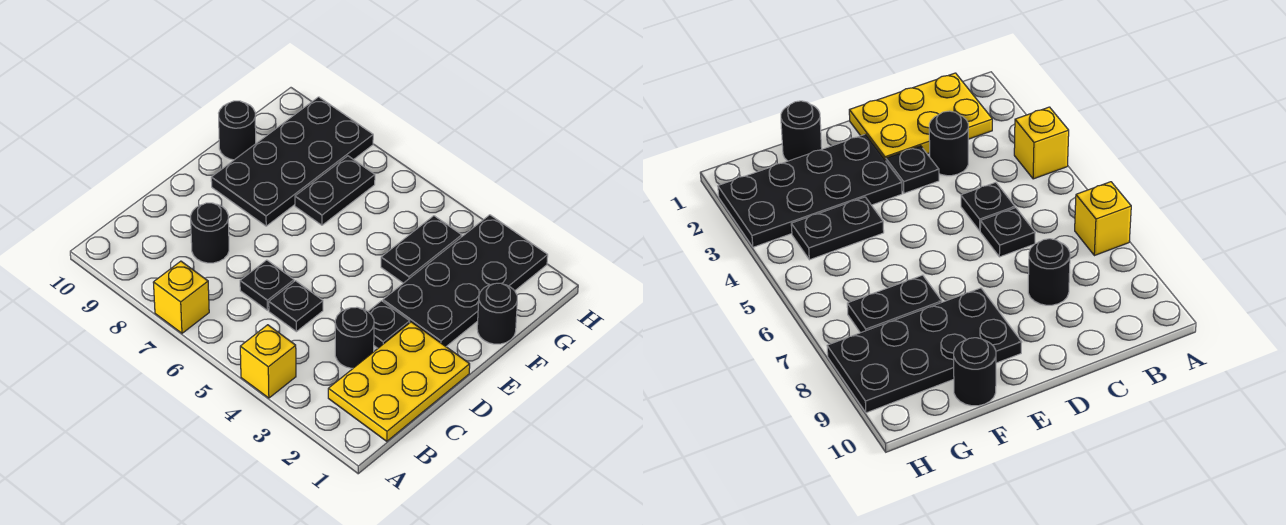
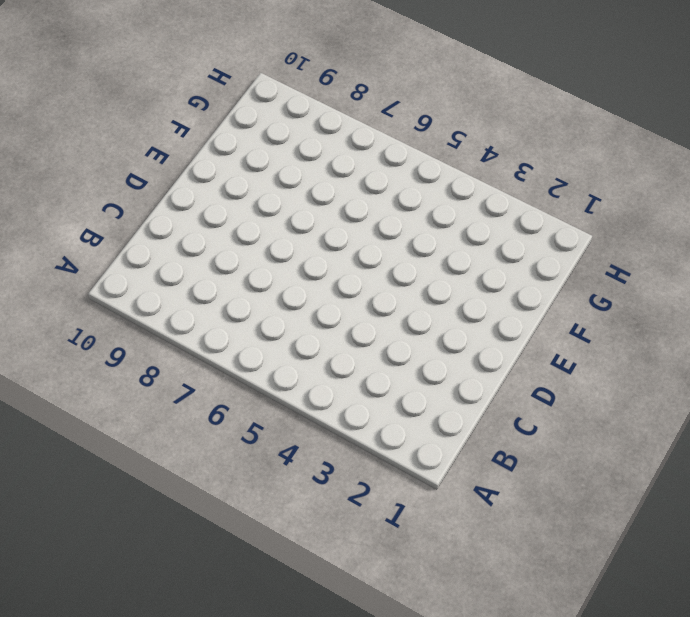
none -> yellow brick A4 level 1
none -> yellow brick A7 level 1
none -> yellow plate B1:D2 level 1

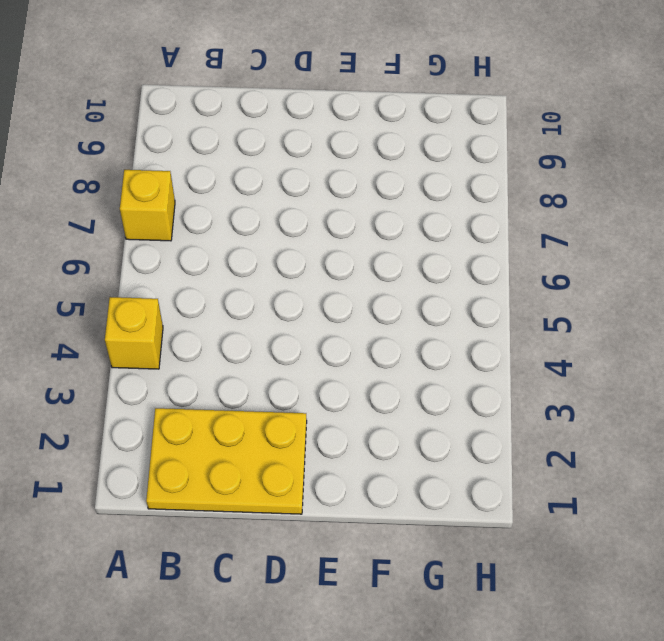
none -> black round brick C3 level 1
none -> black plate C5 level 1
none -> black plate C6 level 1

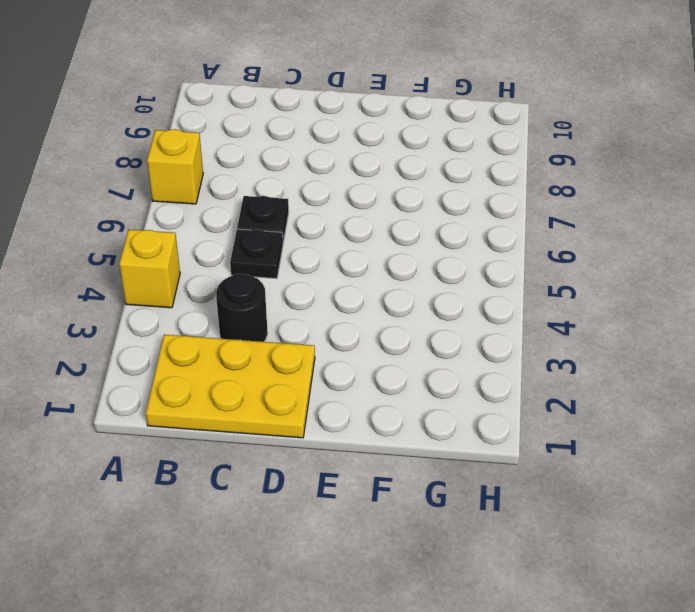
none -> black round brick C8 level 1
none -> black plate D3 level 1
none -> black plate E2:H3 level 1

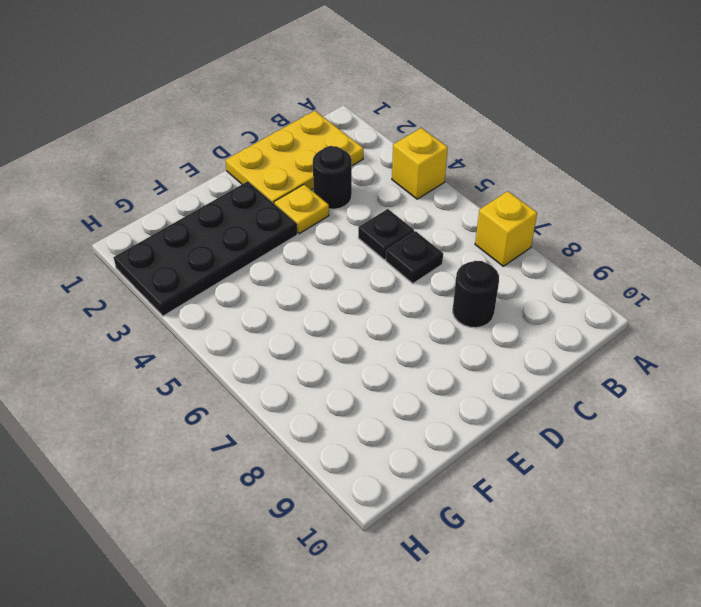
yellow plate D3 level 1 -> black plate D3 level 1
none -> black plate E8:H9 level 1
none -> black round brick F1 level 1
none -> black plate F4:G4 level 1

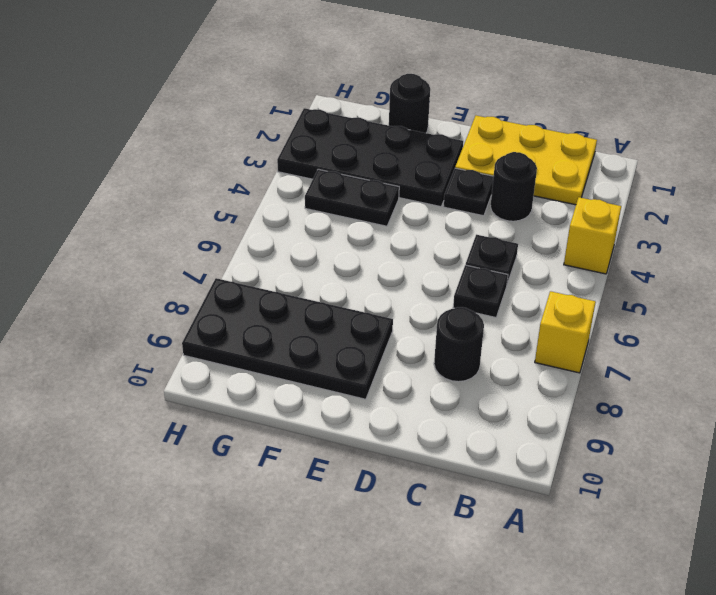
none -> black plate F7:G7 level 1
none -> black round brick F10 level 1

